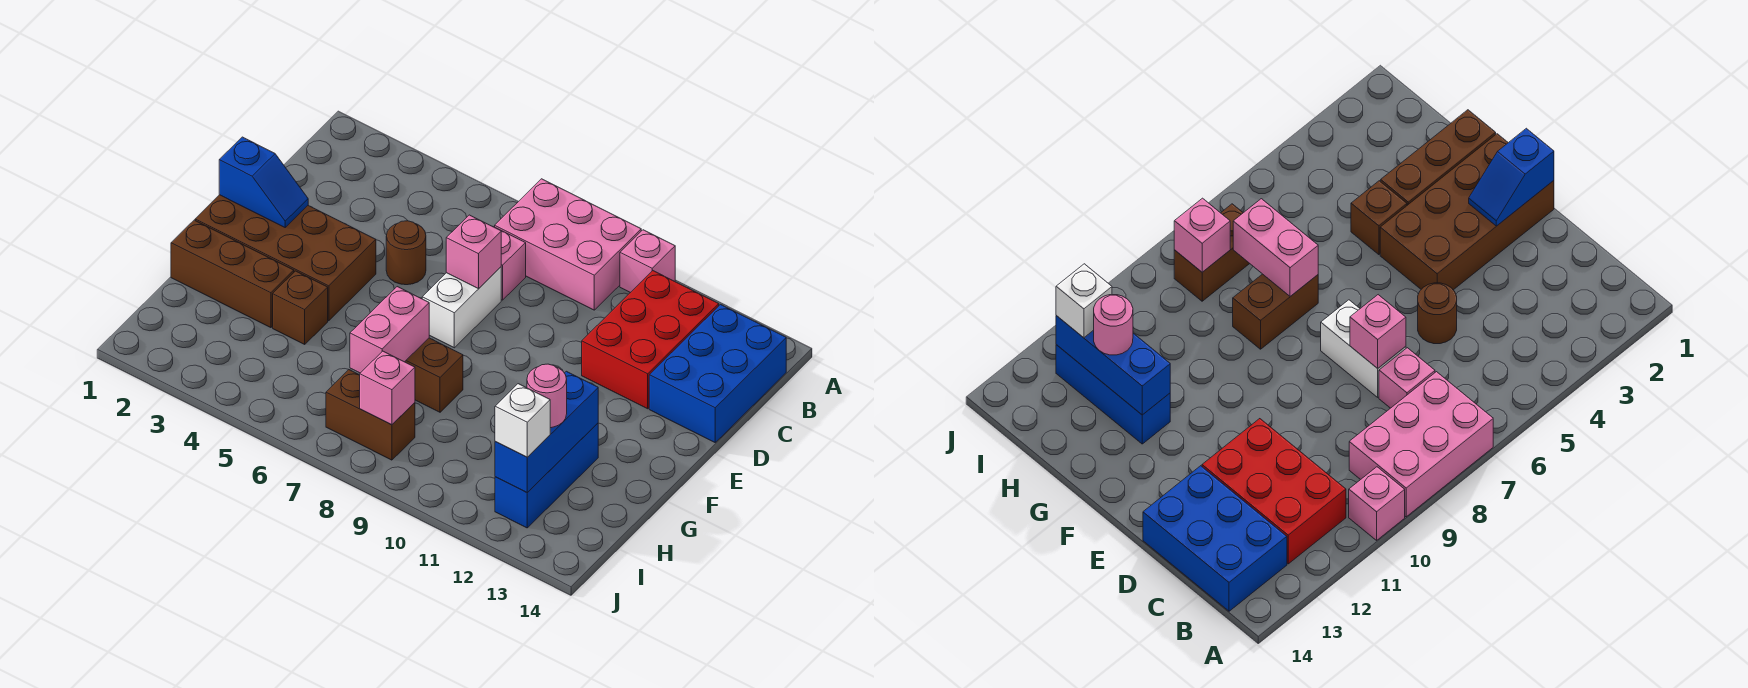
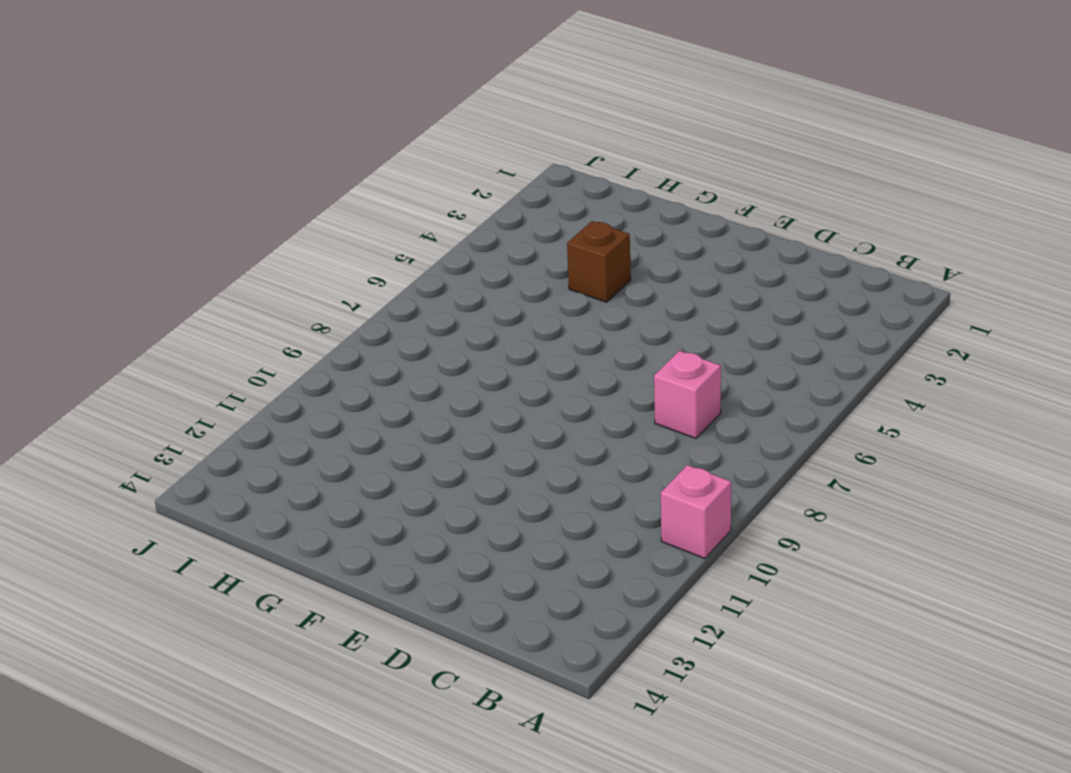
none -> pink brick A7:B9 level 1
none -> red brick B11:D12 level 1
none -> blue brick B13:D14 level 1

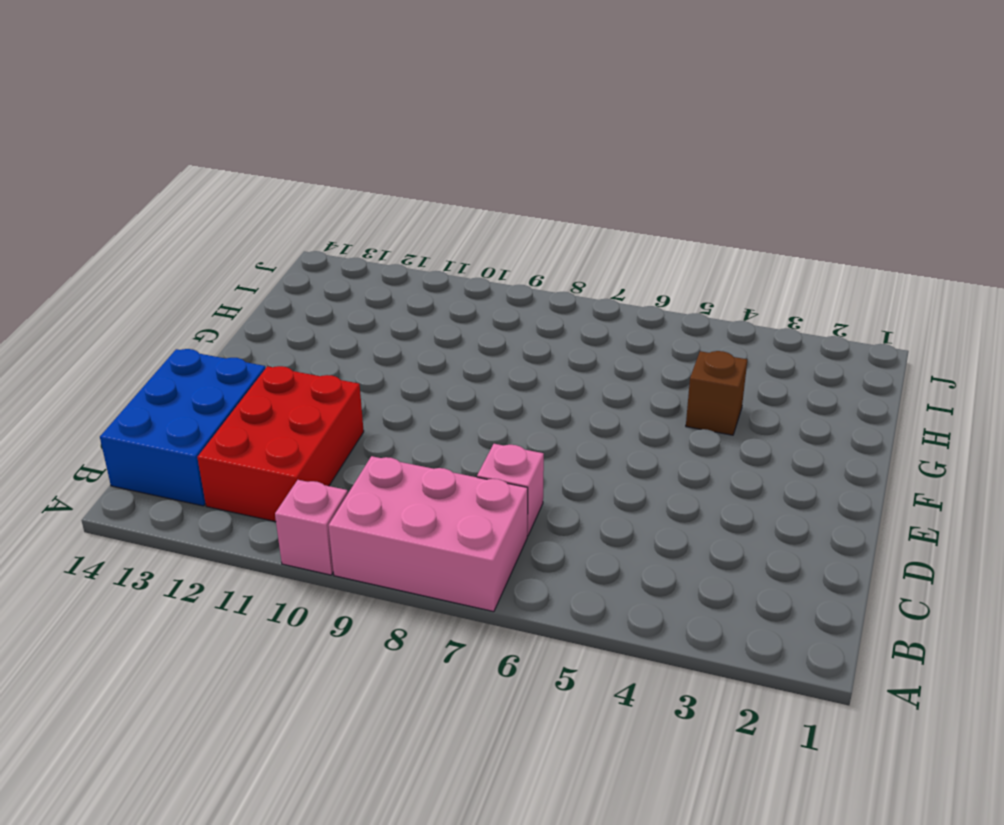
none -> brown round brick D5 level 1
none -> white brick D7:E7 level 1
none -> brown brick E1:F4 level 1

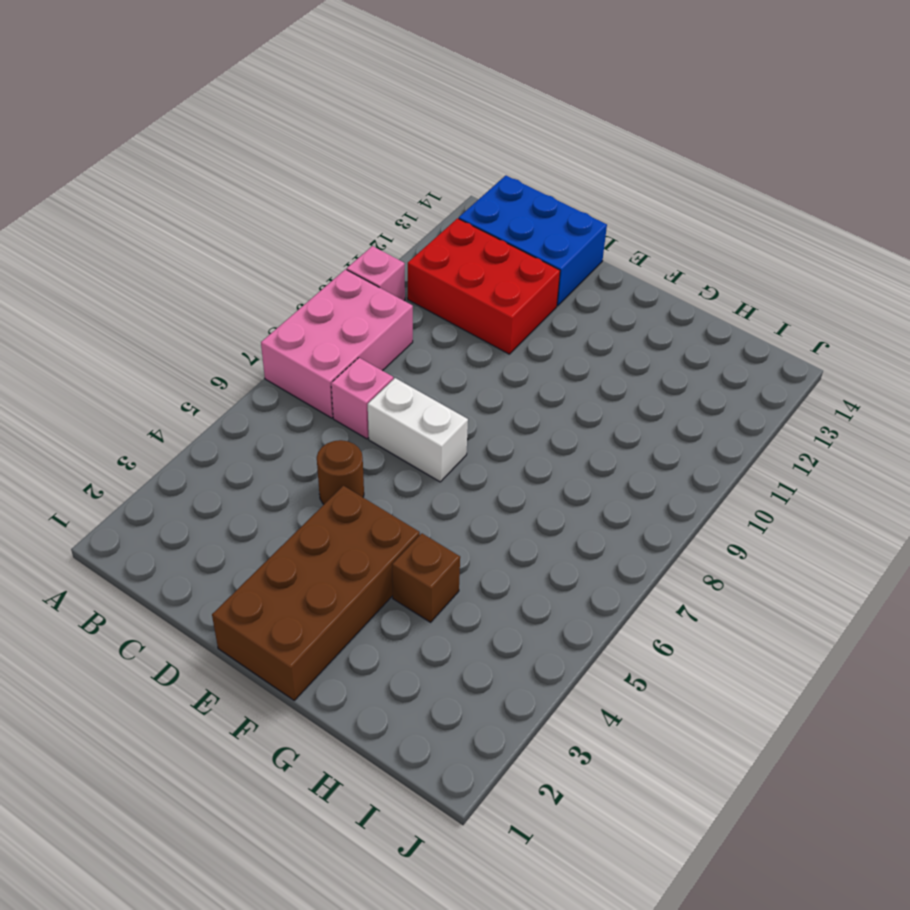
none -> brown brick G1:G3 level 1
none -> brown brick G7:G8 level 1
none -> blue brick G12:I12 level 1

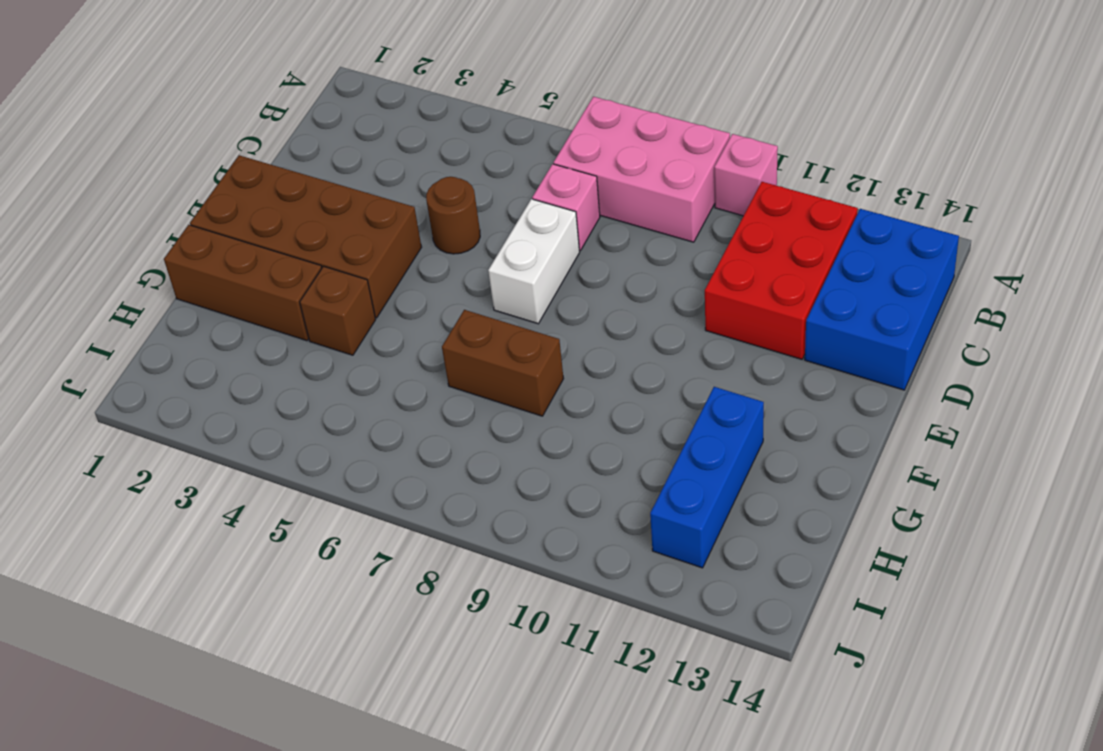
none -> brown brick I7:I8 level 1
none -> pink brick D7 level 2
none -> blue slope E1:E2 level 2 top 1

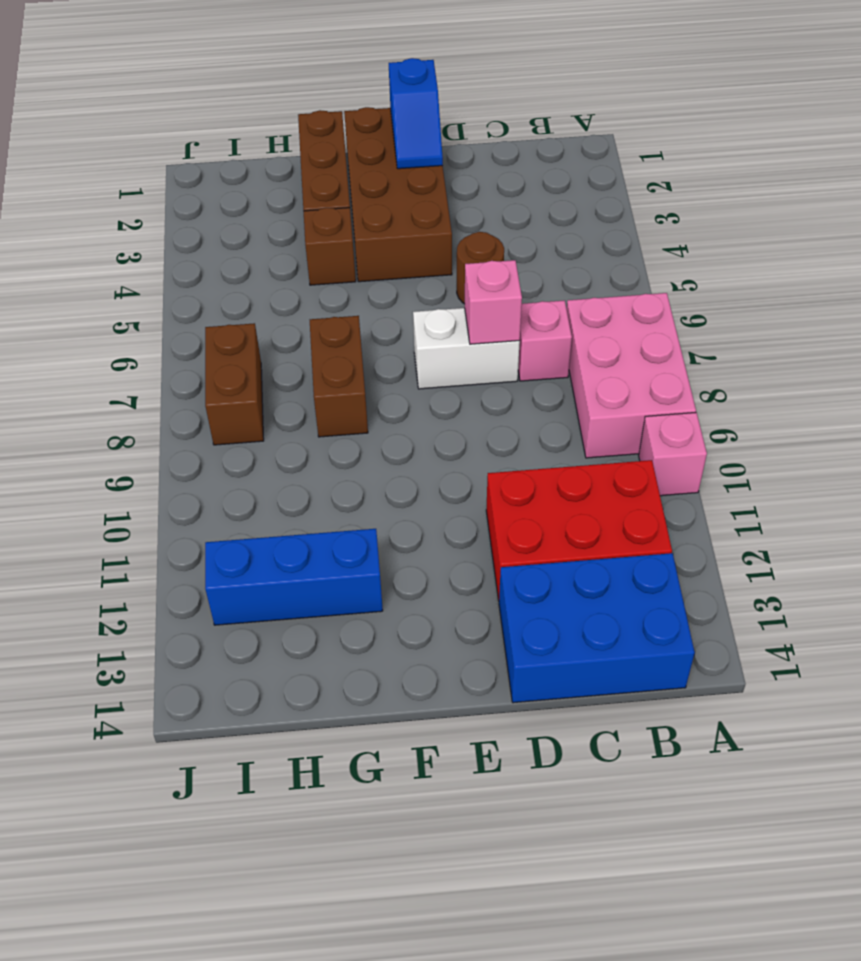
none -> pink brick G7:H7 level 2
none -> blue brick G12:I12 level 2
none -> pink brick I8 level 2

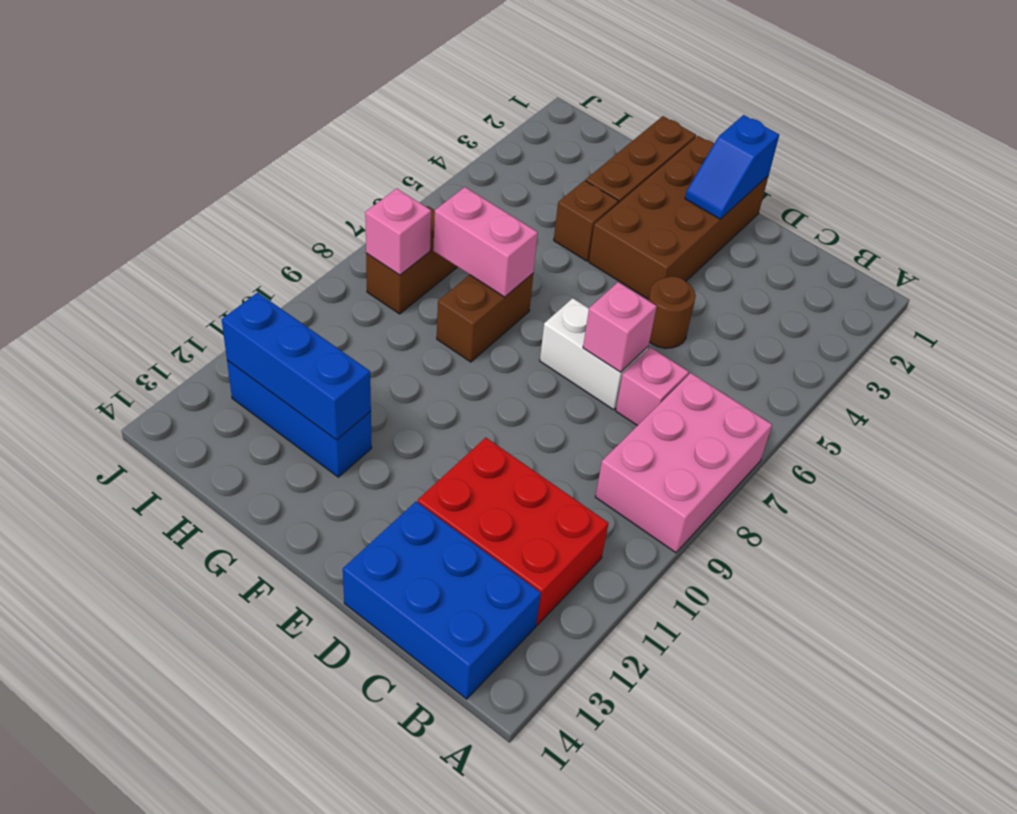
none -> pink brick A10 level 1
none -> pink round brick H12 level 3
none -> white brick I12 level 3

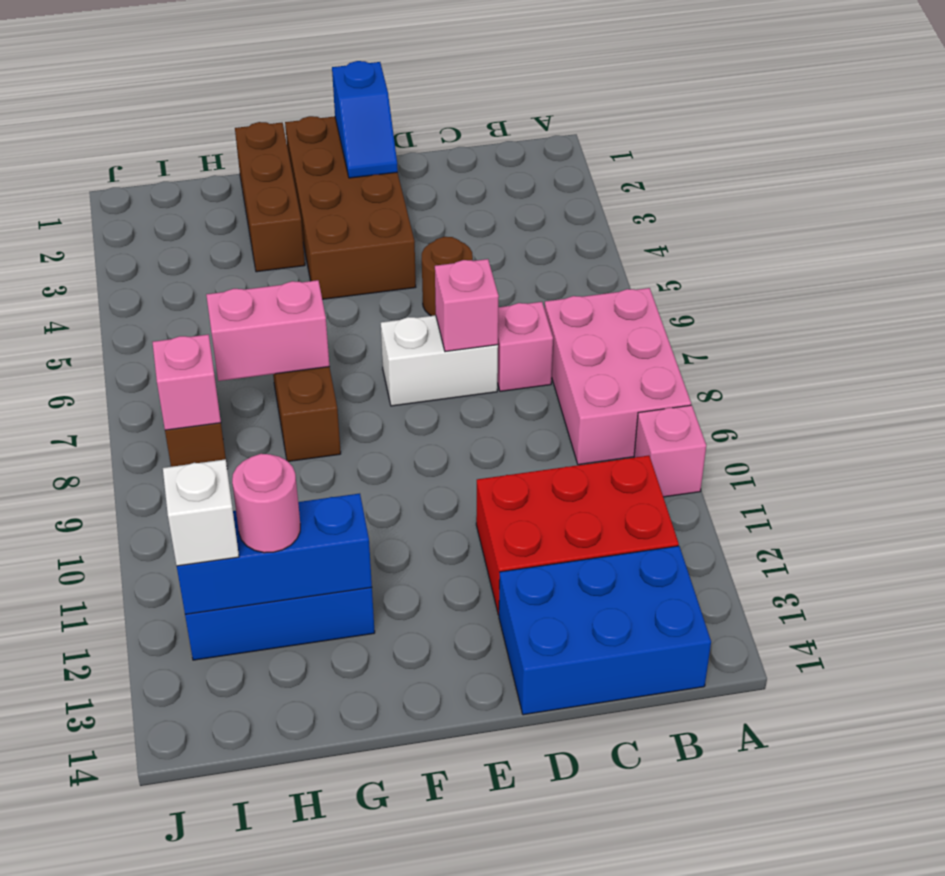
none -> brown brick G4 level 1

